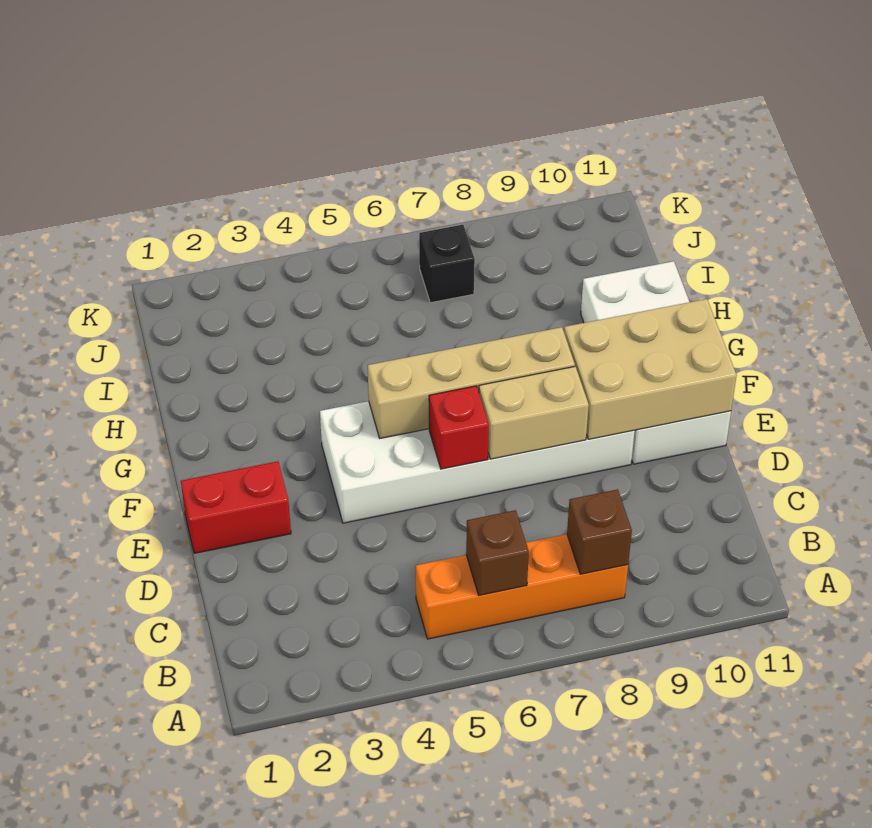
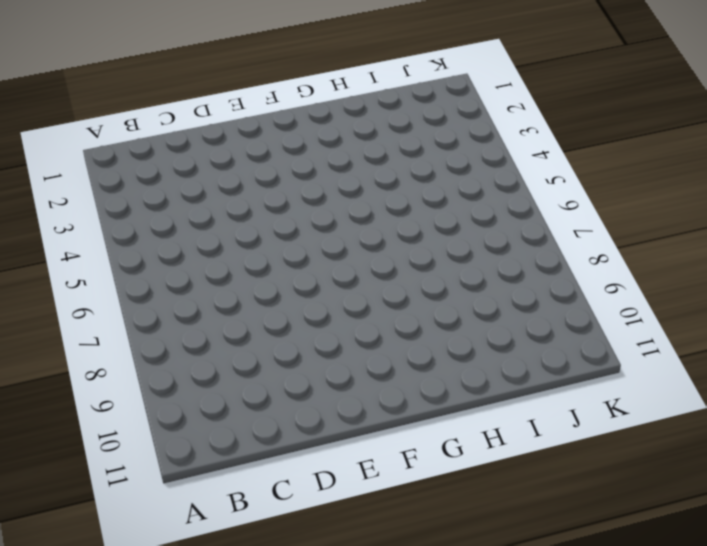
none -> orange brick B5:B8 level 1
none -> red brick E1:E2 level 1

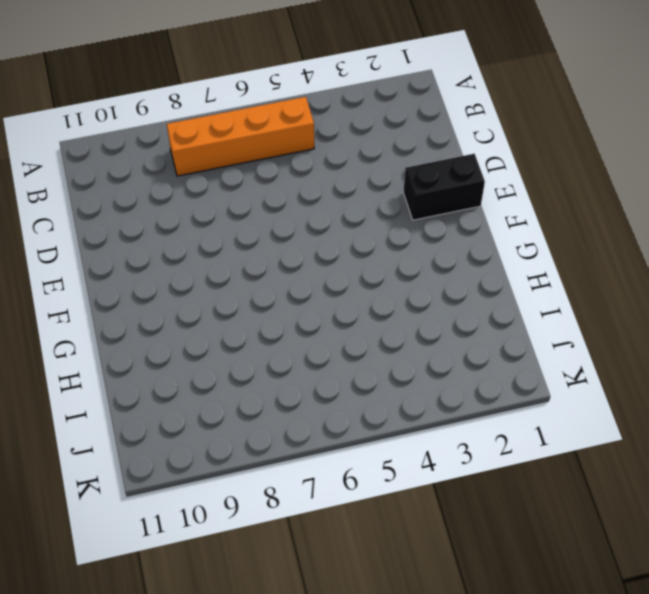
black brick E1:E2 level 1 -> red brick E1:E2 level 1
none -> white brick E4:F9 level 1
none -> white brick E10:H11 level 1

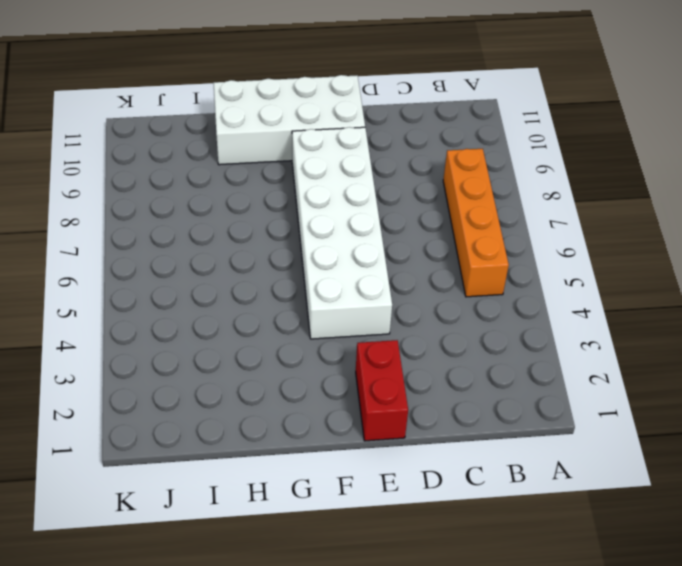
none -> black brick J7 level 1
none -> brown brick B6 level 2

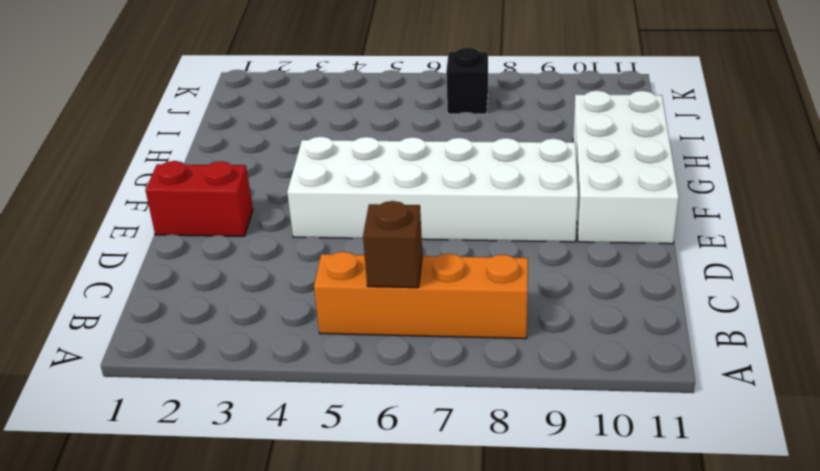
none -> brown brick B8 level 2
none -> red brick E6 level 2

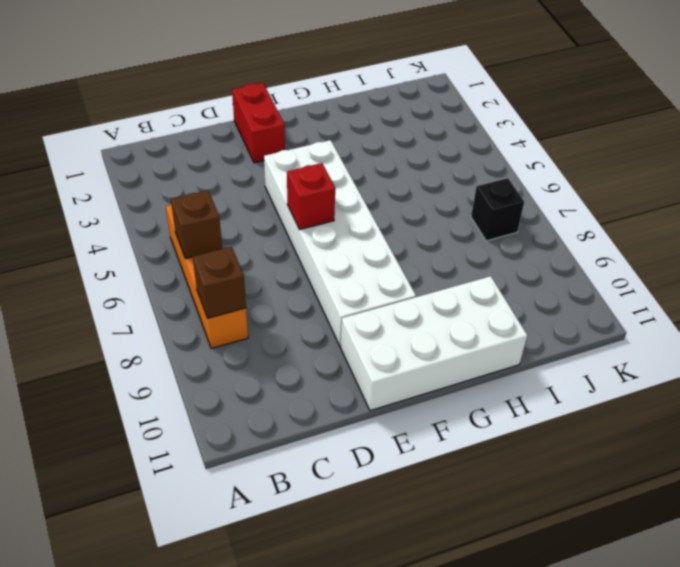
none -> tan brick E7:E8 level 2
none -> tan brick E9:F11 level 2

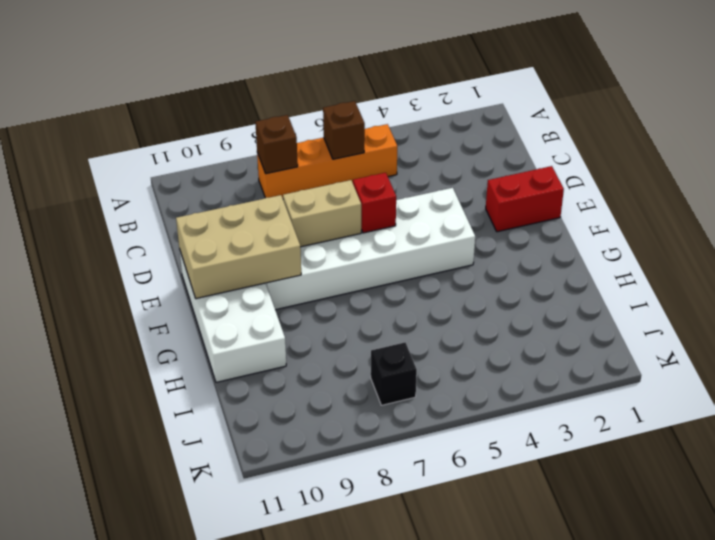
none -> tan brick F5:F8 level 2

